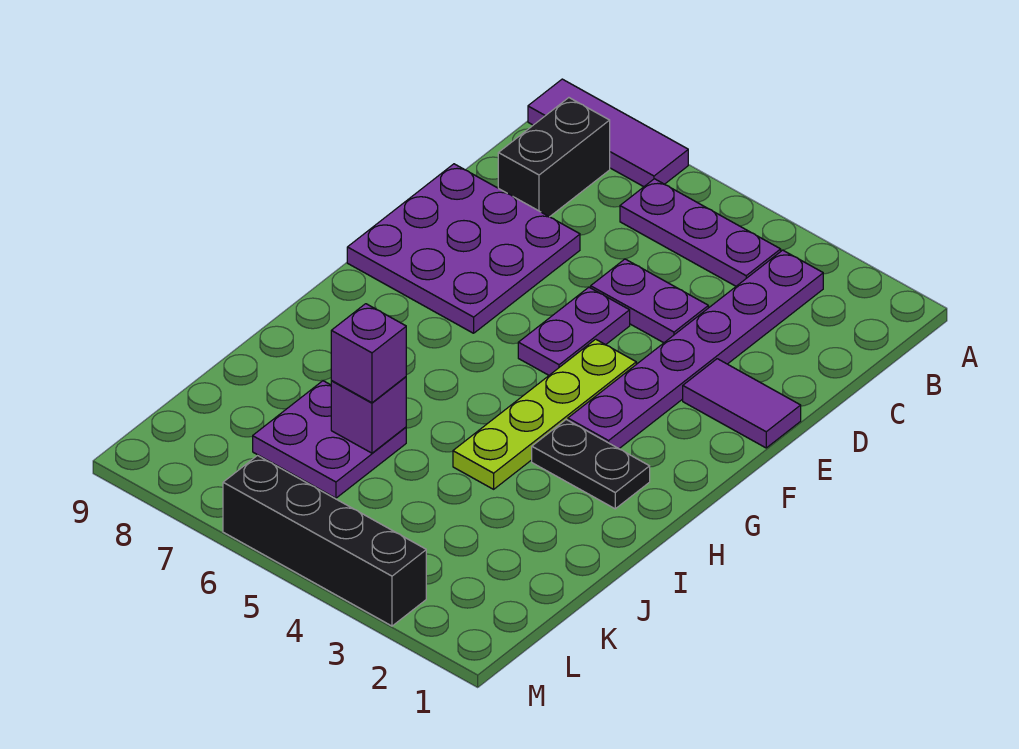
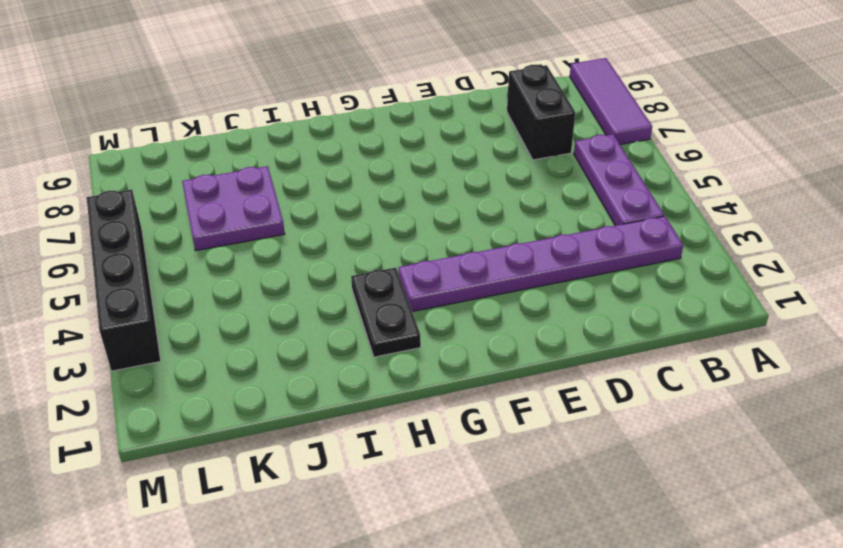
black brick C7:C8 level 1 -> black brick B8:C8 level 1
none -> purple plate D4:D5 level 1
none -> purple plate D7:F9 level 1
none -> purple tile E1:E2 level 1

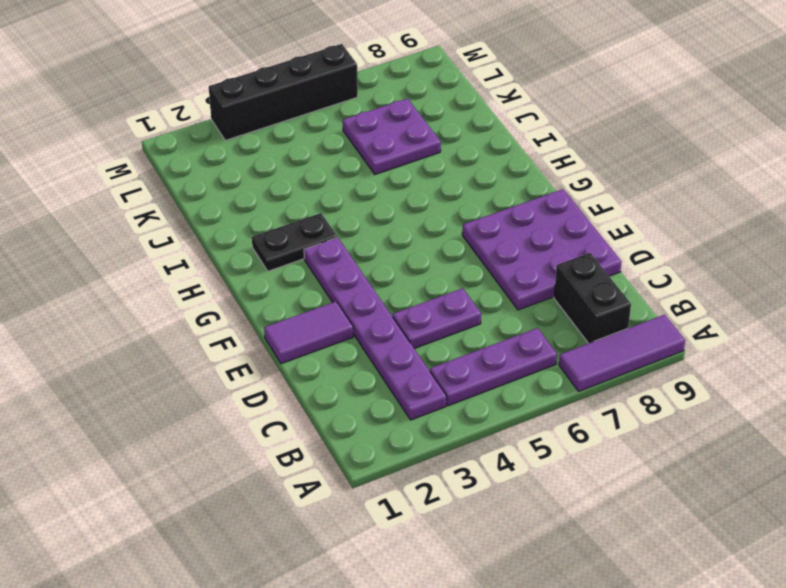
none -> purple plate E5:F5 level 1
none -> lime plate F4:I4 level 1
none -> purple brick J6 level 2

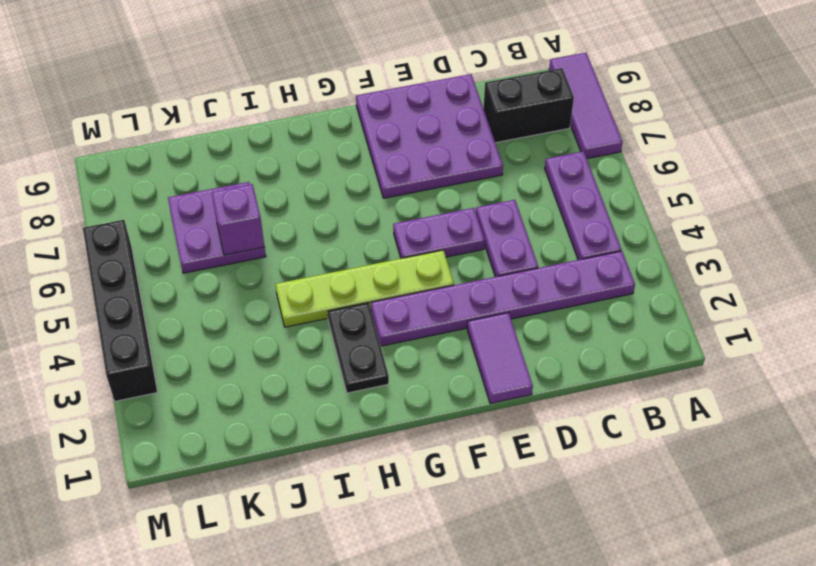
none -> purple brick J6 level 3

